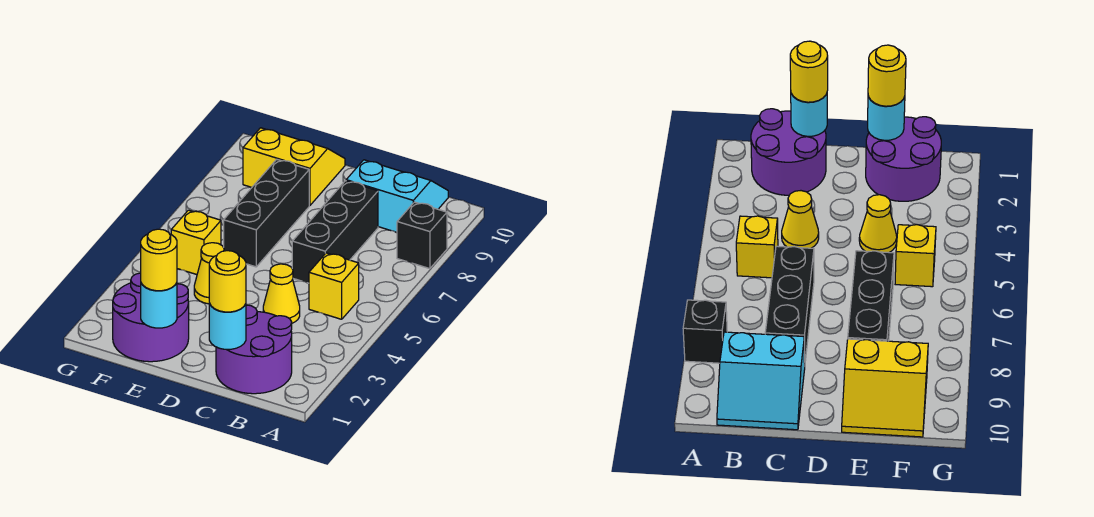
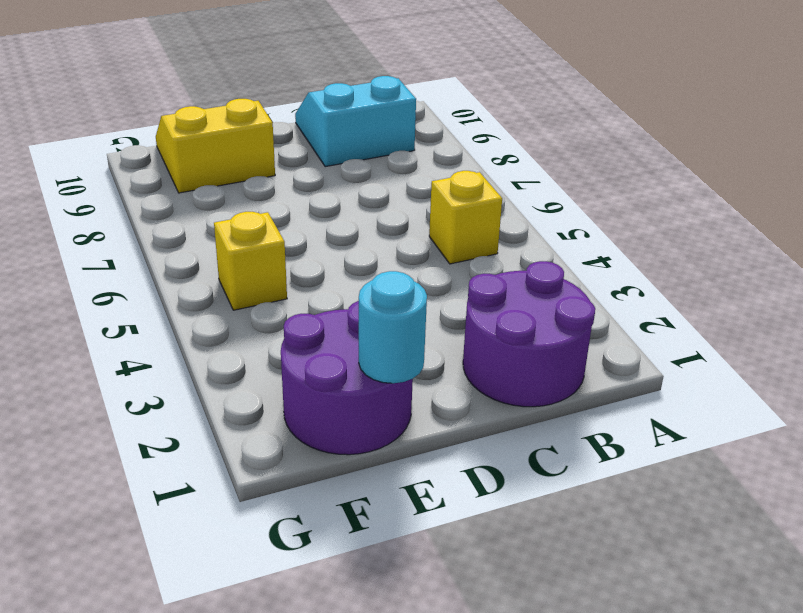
none -> black brick A8 level 1
none -> yellow cone C4 level 1
none -> black brick C6:C8 level 1

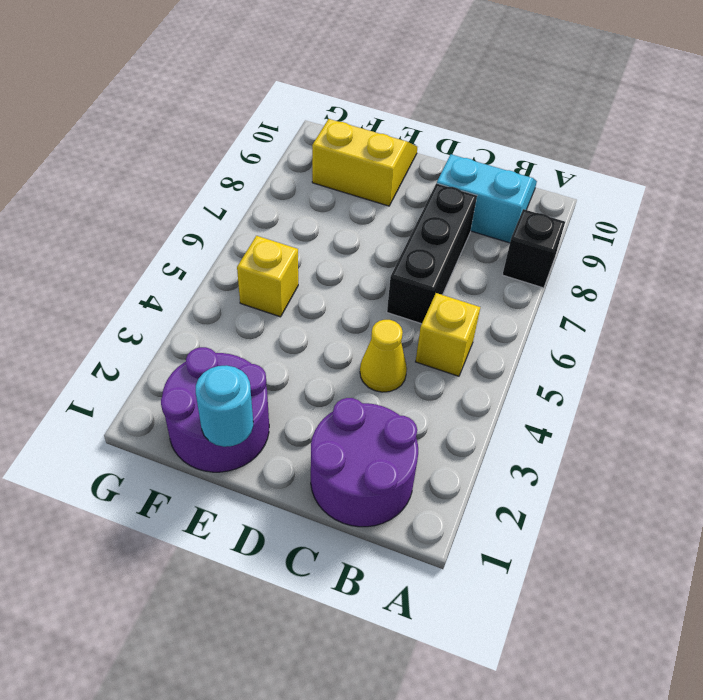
none -> yellow cone E4 level 1
none -> black brick E6:E8 level 1
none -> cyan round brick C1 level 2

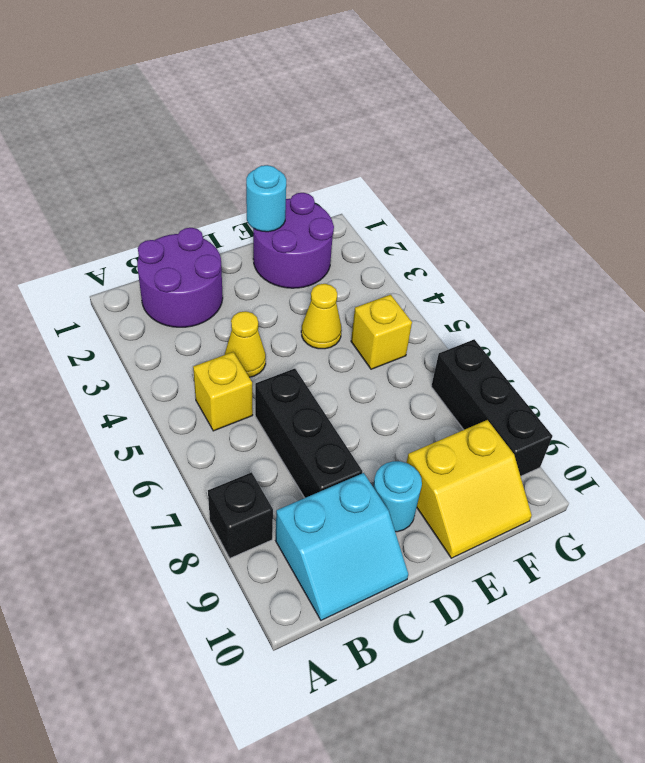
cyan round brick D9 level 1 -> cyan round brick C1 level 2
black brick G7:G9 level 1 -> black brick E6:E8 level 1
none -> yellow round brick C1 level 3
none -> yellow round brick E1 level 3

